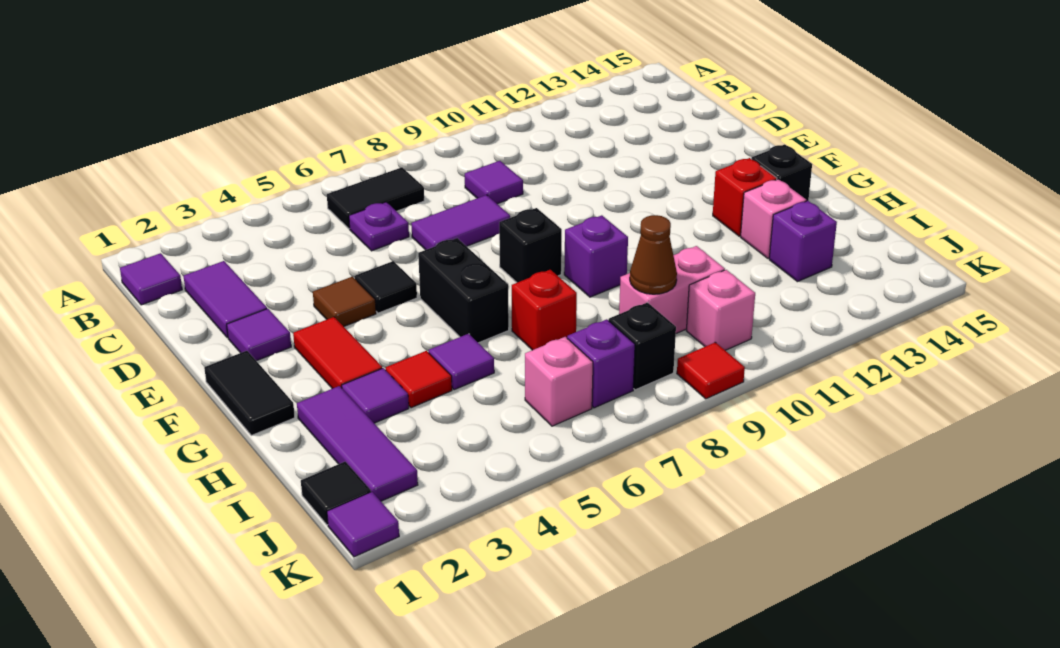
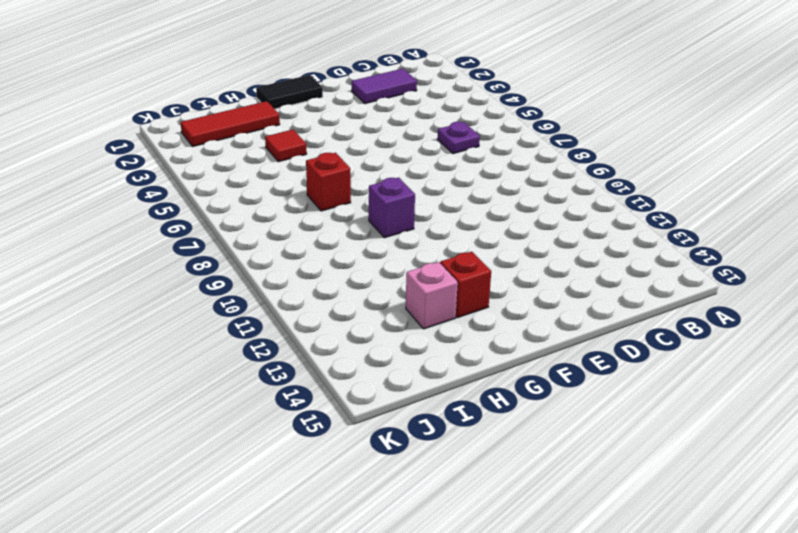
red tile H2:J2 level 1 -> purple tile H2:J2 level 1
none -> purple tile B1 level 1
none -> black tile B6:B7 level 1
none -> purple tile C9 level 1
none -> purple tile D7:D8 level 1

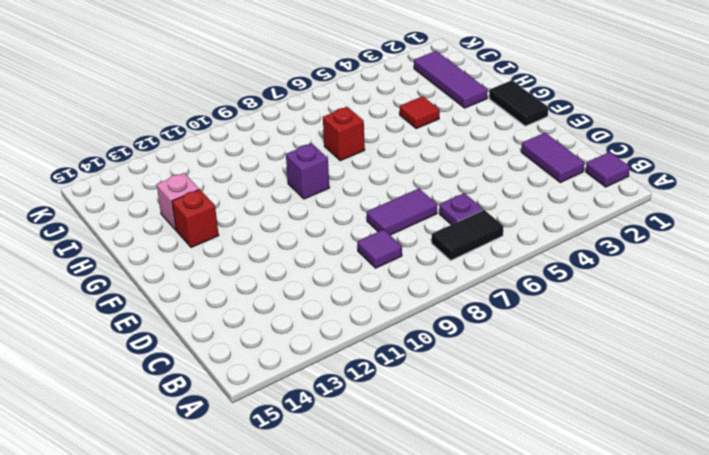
none -> purple tile E2 level 1
none -> brown tile E4 level 1
none -> black tile E5 level 1
none -> red tile F3:G3 level 1

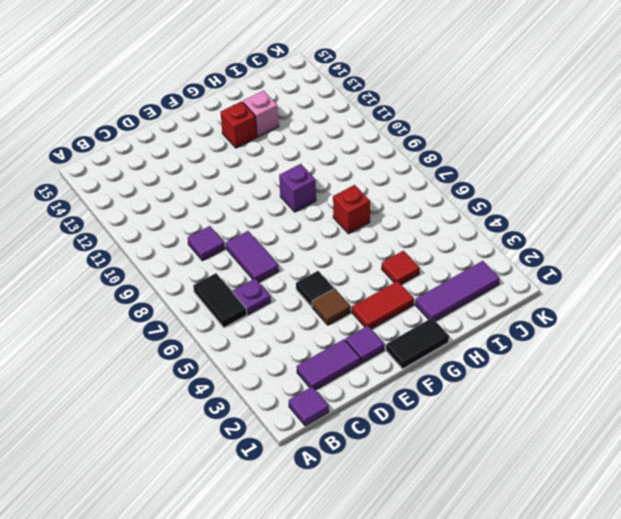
none -> black brick F6:G6 level 1
none -> black brick F8 level 1
none -> black brick G14 level 1
none -> purple tile H3 level 1

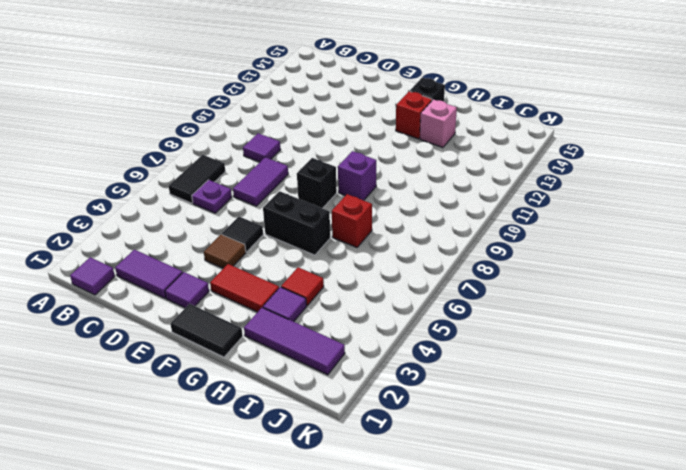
none -> purple tile H5 level 1
none -> pink brick I9:I10 level 1
none -> purple brick I13 level 1
none -> black tile J1 level 1

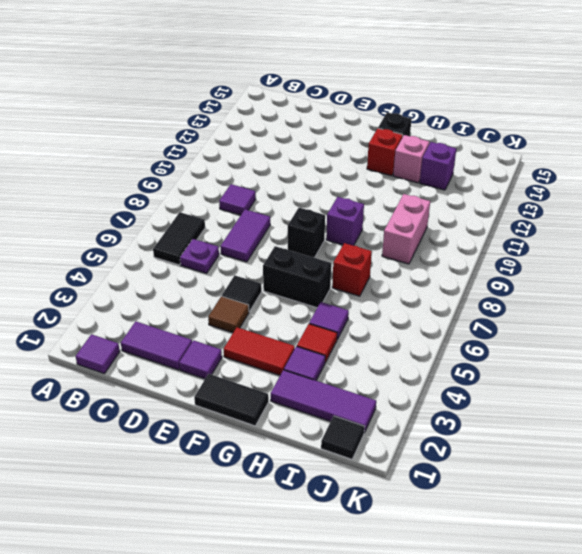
none -> pink brick J6 level 1
none -> purple brick J7 level 1
none -> black brick J8 level 1
none -> pink brick J10 level 1

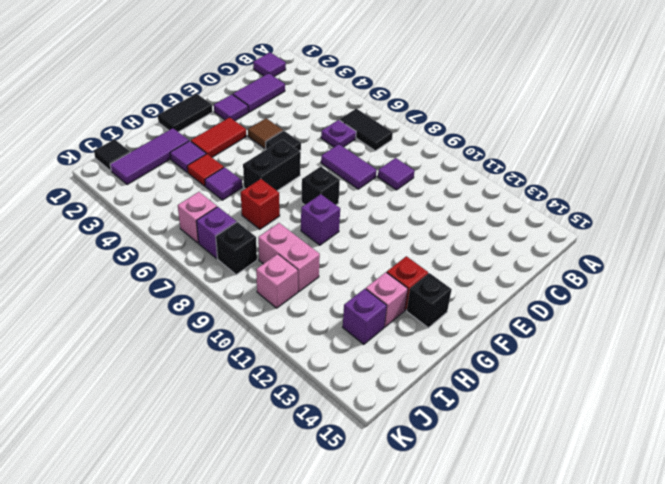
none -> purple tile K1 level 1
none -> red tile K9 level 1
none -> brown cone I9 level 2

